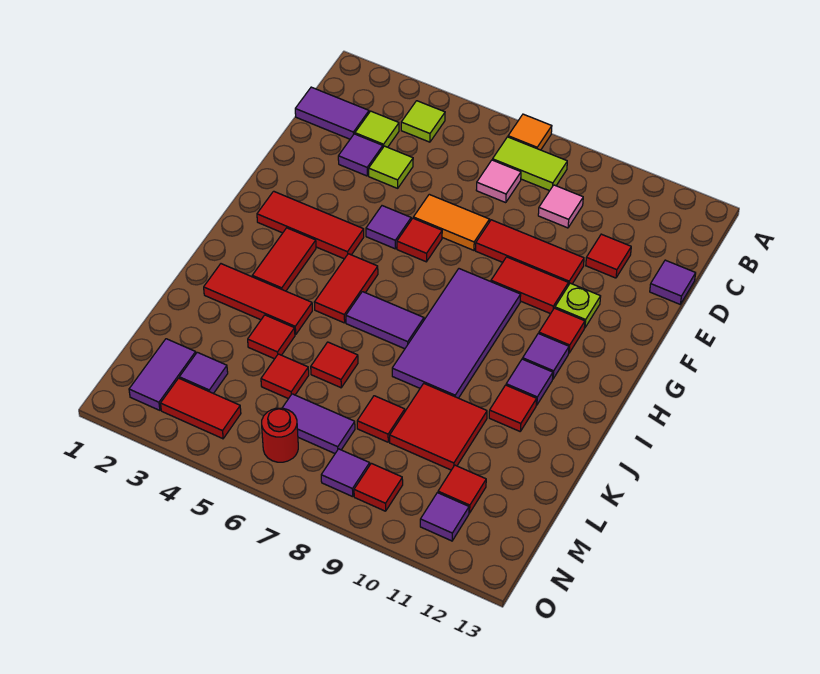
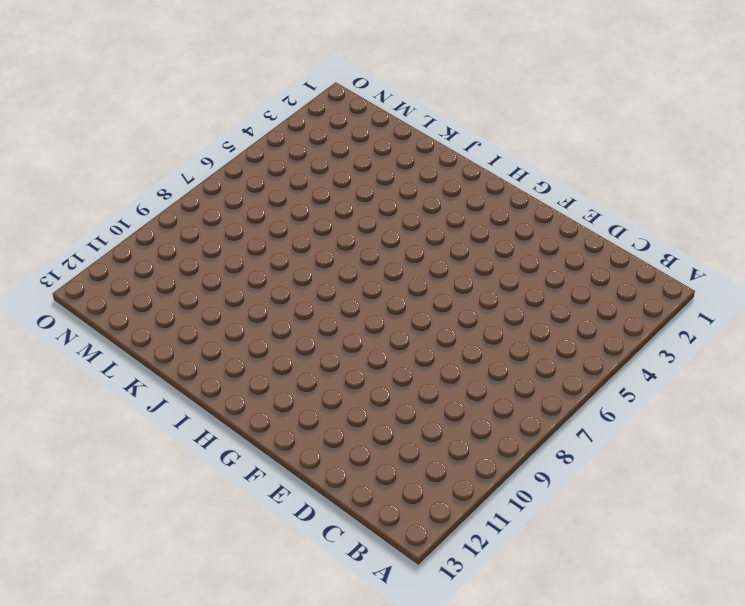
none -> orange tile A7 level 1
none -> lime tile B4 level 1
none -> lime tile B7:B8 level 1
none -> purple tile C1:C2 level 1

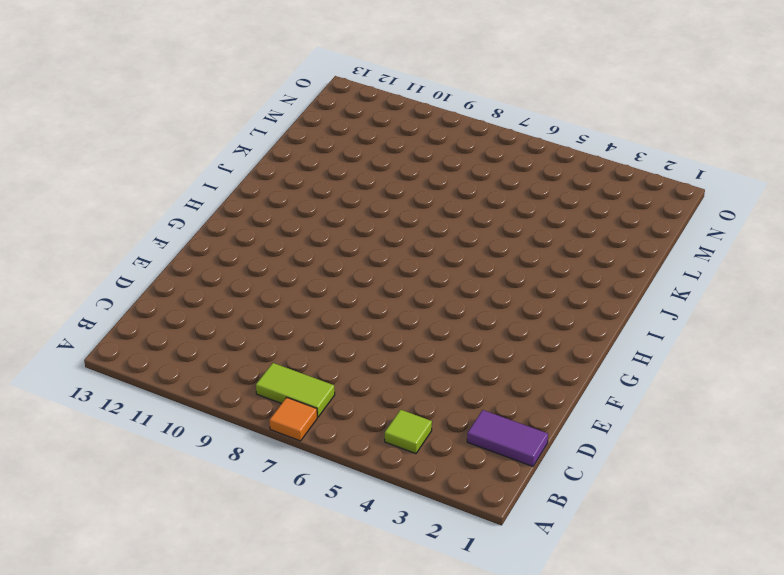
none -> lime tile C3 level 1
none -> pink tile C7 level 1
none -> pink tile C9 level 1
none -> purple tile D3 level 1

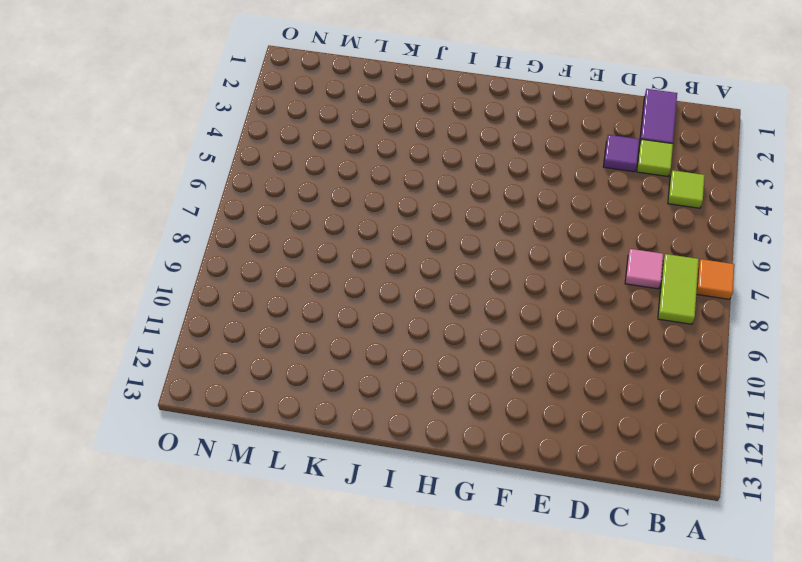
none -> pink tile C9 level 1
none -> lime tile D4 level 1
none -> red tile D11 level 1
none -> purple tile D13 level 1

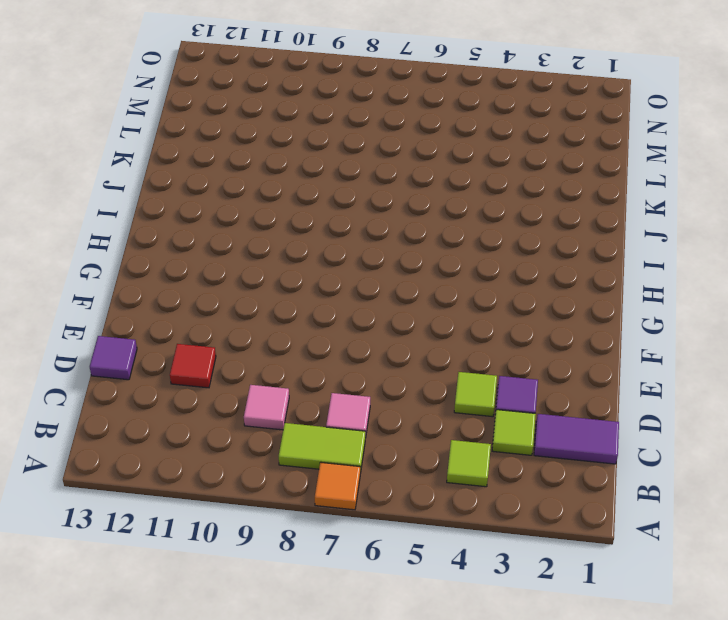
none -> orange tile E6:E7 level 1
none -> red tile E8:E10 level 1
none -> purple tile F5 level 1
none -> red tile F6 level 1

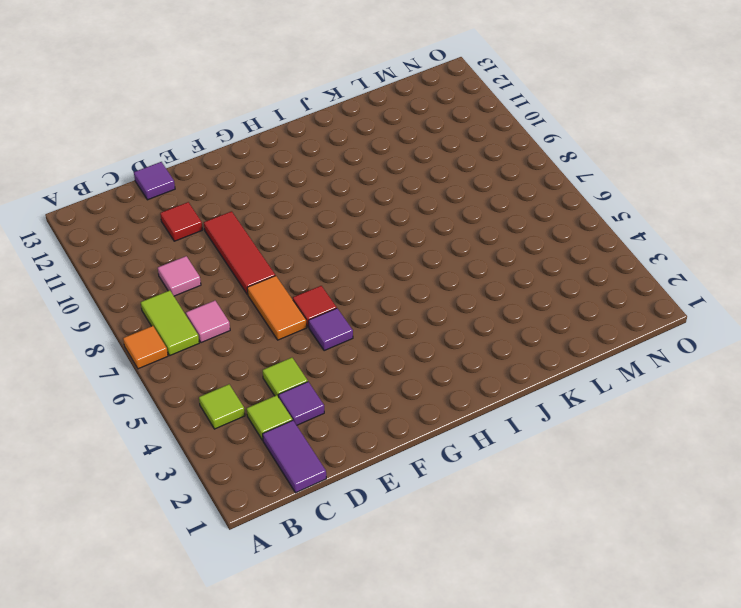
none -> red tile F9:F10 level 1
none -> lime plate F11 level 1
none -> red tile G2:G4 level 1
none -> purple tile G8:J9 level 1

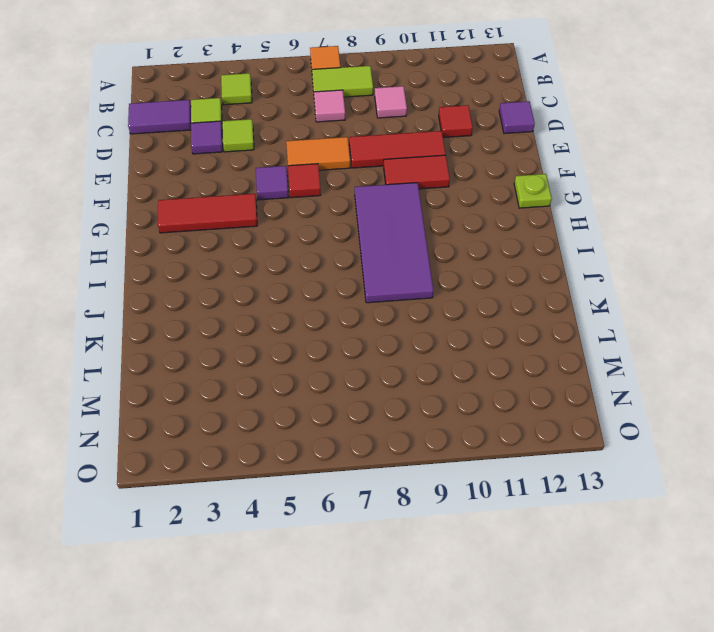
lime plate G13 level 1 -> lime plate F11 level 1
none -> red tile G11 level 1
none -> red tile H3:I3 level 1
none -> red tile H5:I5 level 1
none -> purple tile H11 level 1

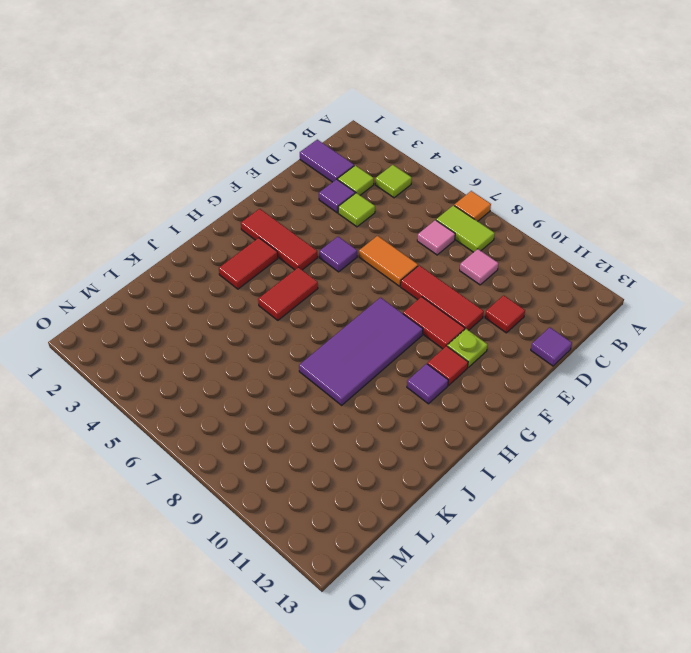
none -> red tile F6 level 1
none -> purple tile I6:I7 level 1
none -> purple tile I11 level 1
none -> red tile J2:J4 level 1

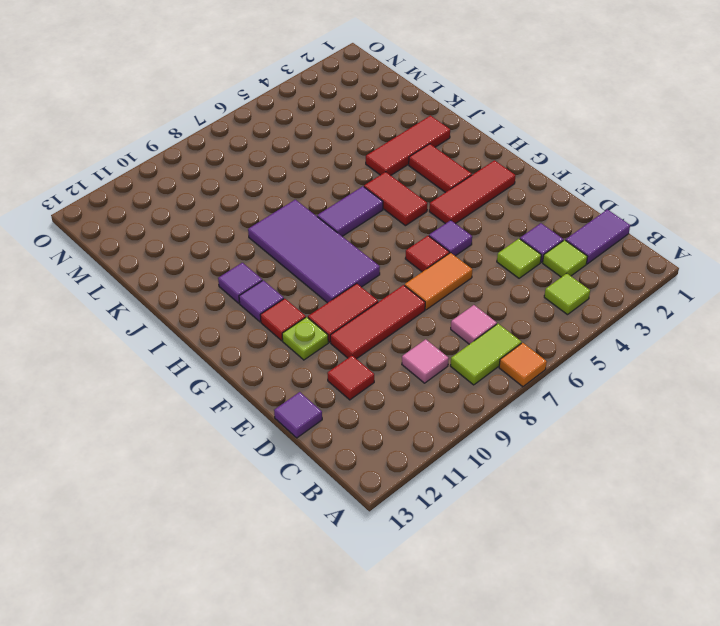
none -> red tile J11 level 1
none -> red tile K4 level 1
none -> red tile K6 level 1
none -> red tile K9:L10 level 1

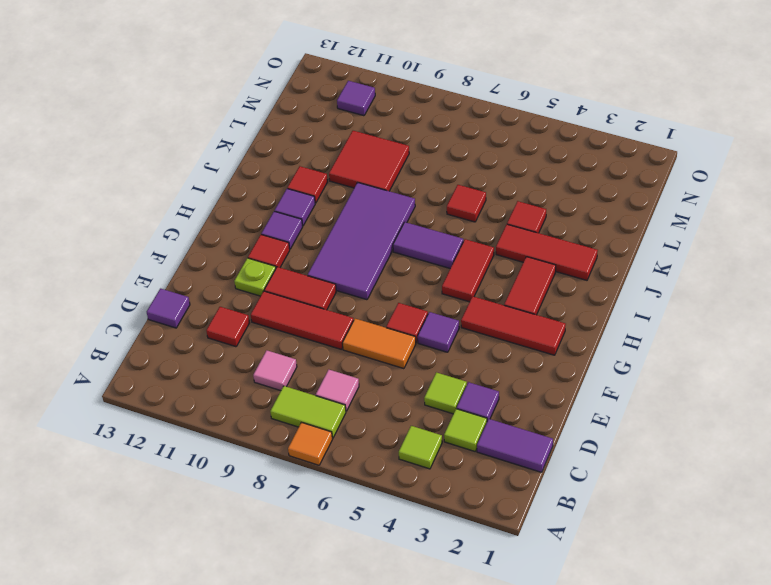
none -> red tile L5 level 1
none -> red tile L8 level 1
none -> purple tile M2:N2 level 1
none -> purple tile M3 level 1

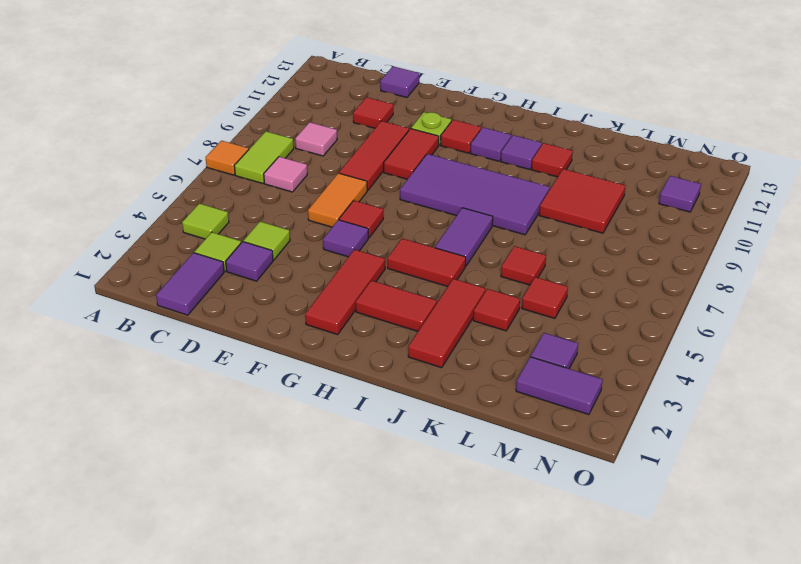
none -> red tile L8 level 1
none -> purple tile M6:M7 level 1
none -> red tile M11 level 1
none -> red tile N3:N4 level 1

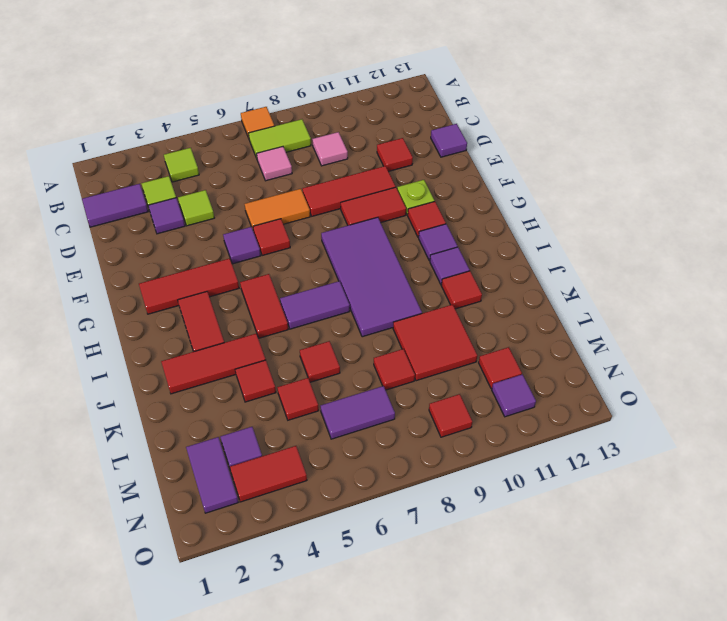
none -> red round brick N6 level 1
none -> purple tile N8 level 1

